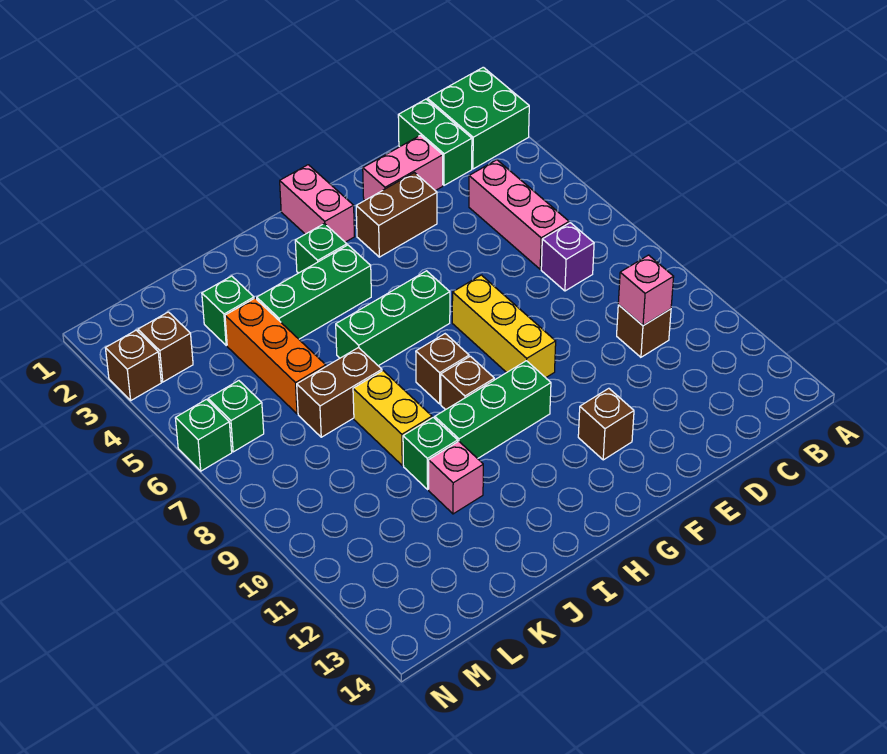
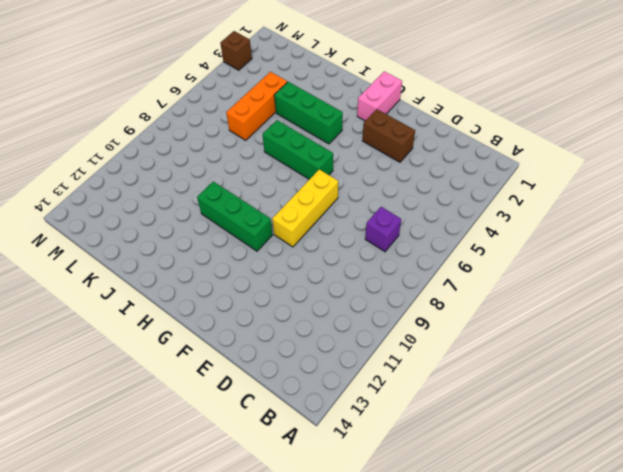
none -> green brick A1:B2 level 1
none -> green brick C1:C2 level 1
none -> pink brick C4:C6 level 1

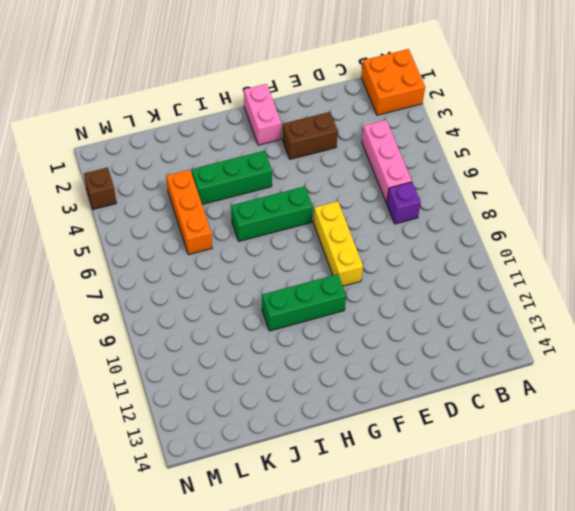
orange brick A1:B2 level 1 -> green brick A1:B2 level 1
none -> green brick C1:C2 level 1
none -> brown brick C10 level 1
none -> pink brick D2:E2 level 1

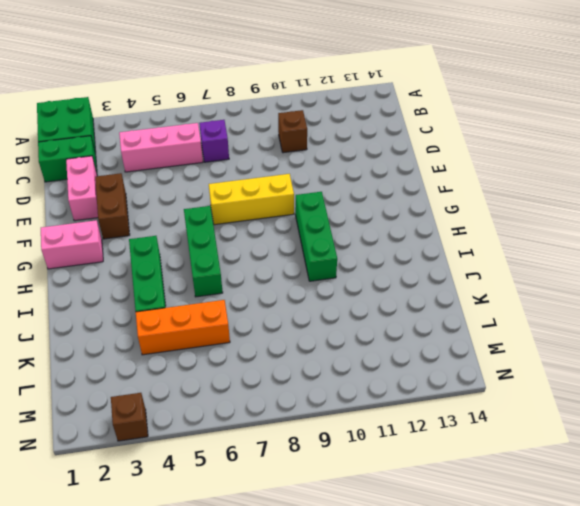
none -> brown brick F12 level 1
none -> green brick H3 level 1
none -> brown brick H8 level 1

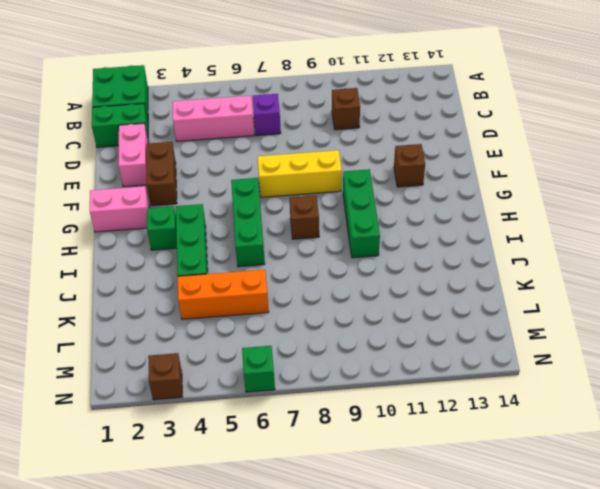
none -> brown brick H9 level 1
none -> brown brick J7:K7 level 1
none -> yellow brick J8:J9 level 1

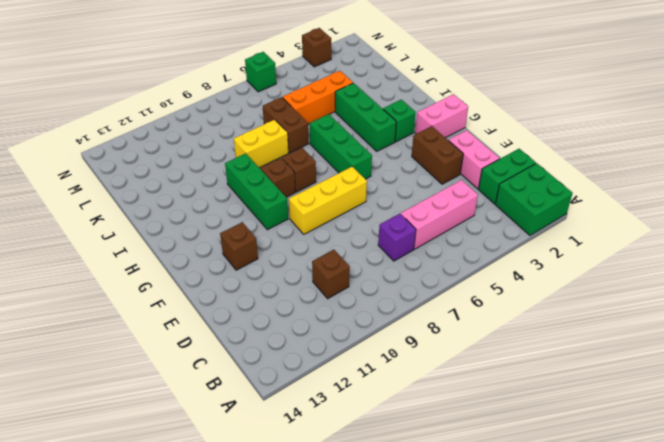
none -> green brick J10 level 1
none -> pink brick J11 level 1
none -> green brick K3 level 1

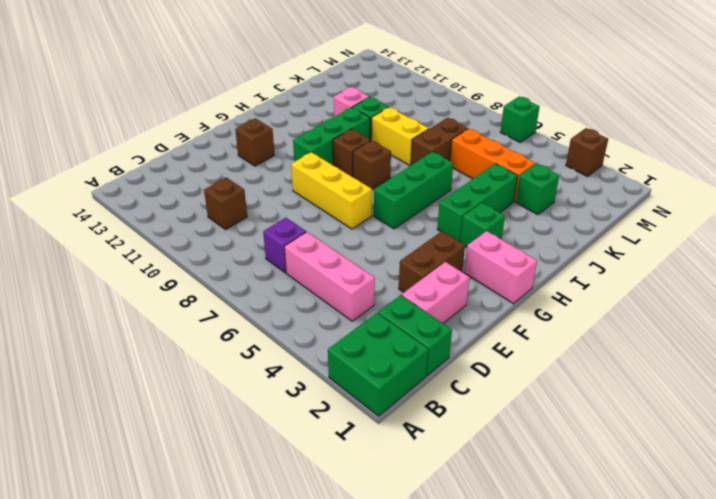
none -> brown brick M3 level 1
none -> green brick M6 level 1
none -> pink brick C10 level 2

